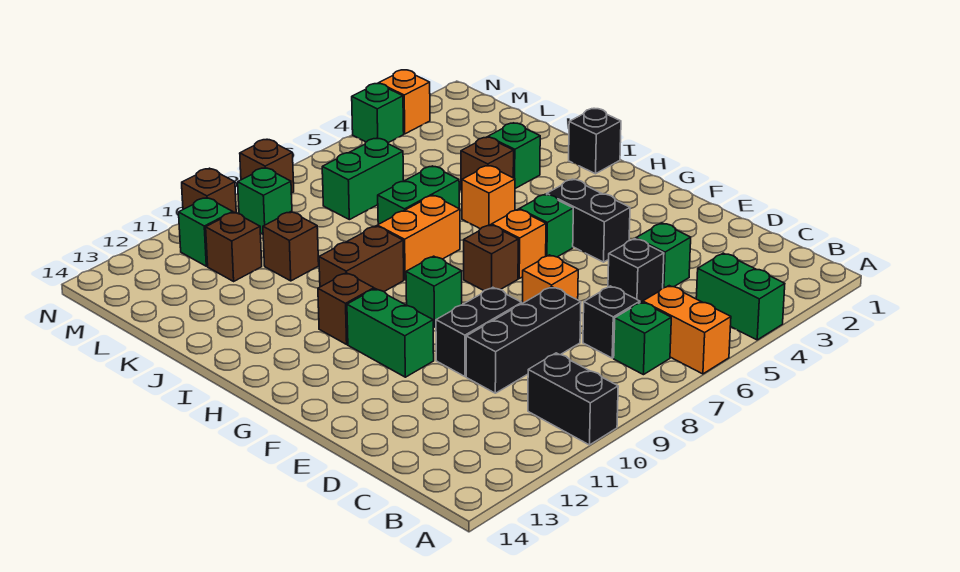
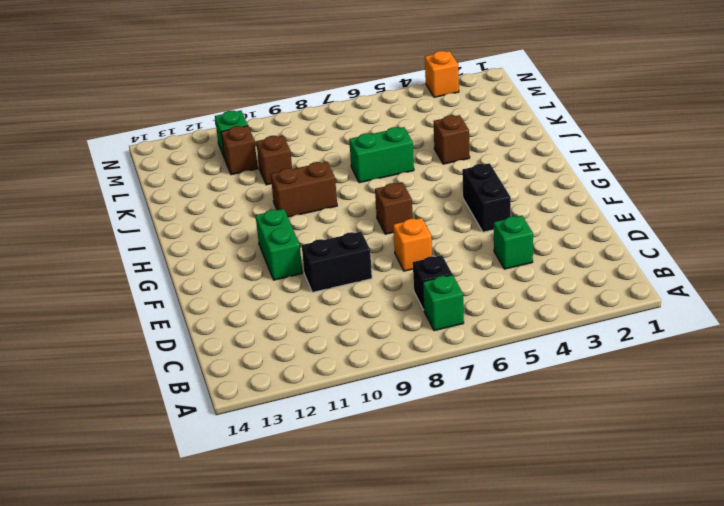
none -> green brick A4:B4 level 1
none -> orange brick A6:B6 level 1
none -> black brick A10:B10 level 1
none -> black brick D5 level 1

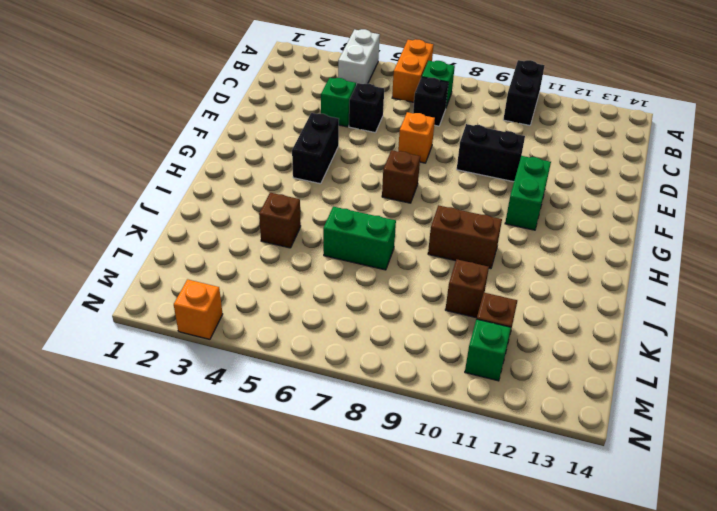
white brick A4:B4 level 1 -> green brick A4:B4 level 1
none -> black brick D8:D10 level 1
none -> green brick G5 level 1
none -> orange brick G6 level 1
none -> green brick G9 level 1

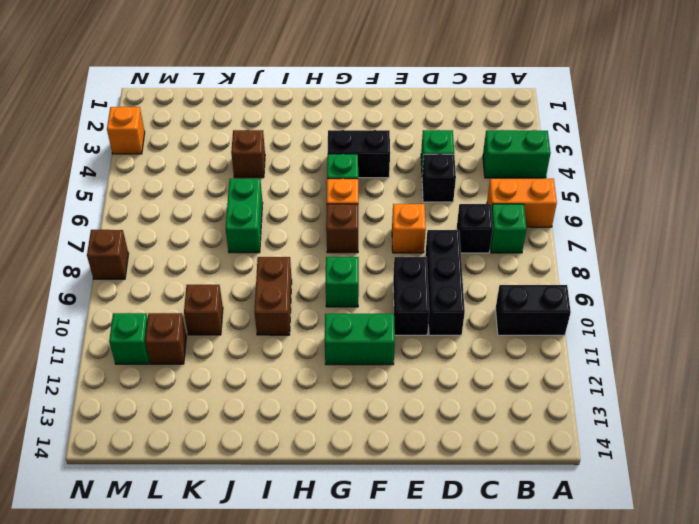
none -> brown brick H11 level 1
none -> black brick I1 level 1
none -> orange brick I5 level 1
none -> orange brick I7:I8 level 1

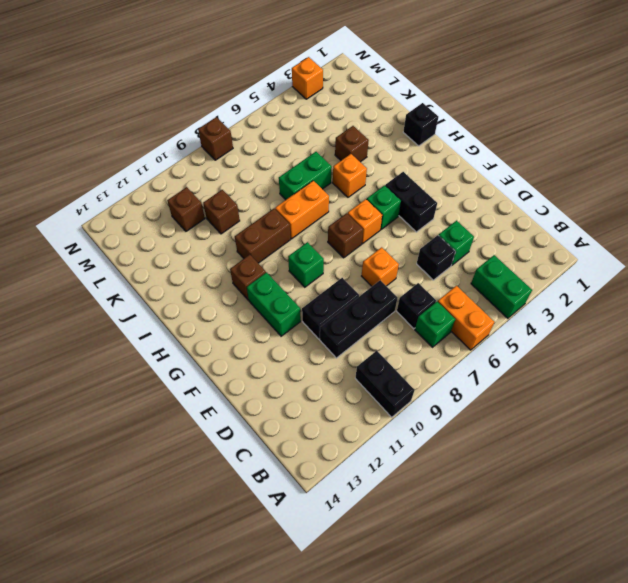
none -> green brick J3 level 1
none -> green brick L6:L7 level 1
none -> green brick M9 level 1
none -> green brick M11 level 1

